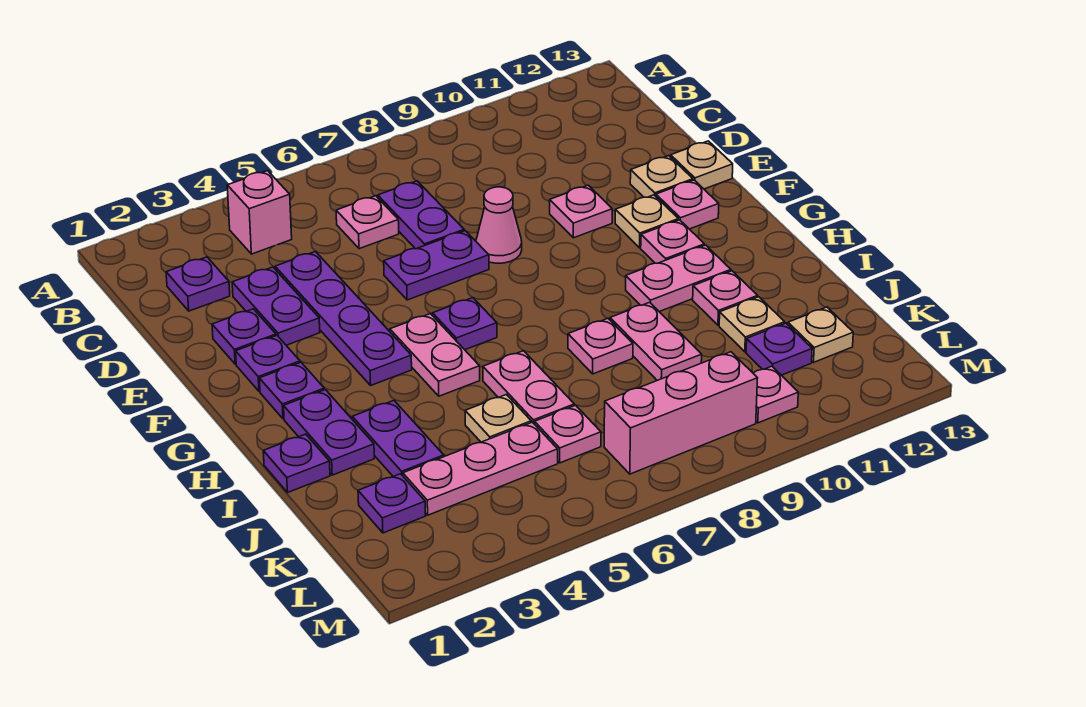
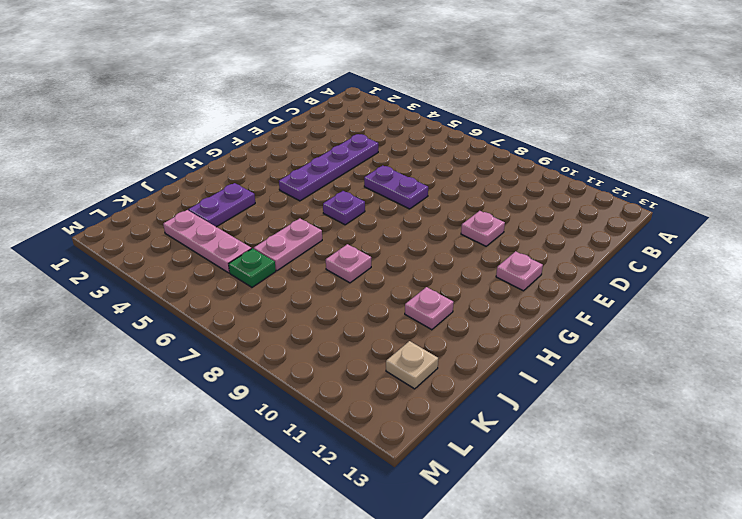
green plate K6 level 1 -> pink plate K6 level 1
none -> pink brick B4 level 1
none -> purple plate C2 level 1
none -> pink plate C6 level 1
none -> purple plate C7:D7 level 1

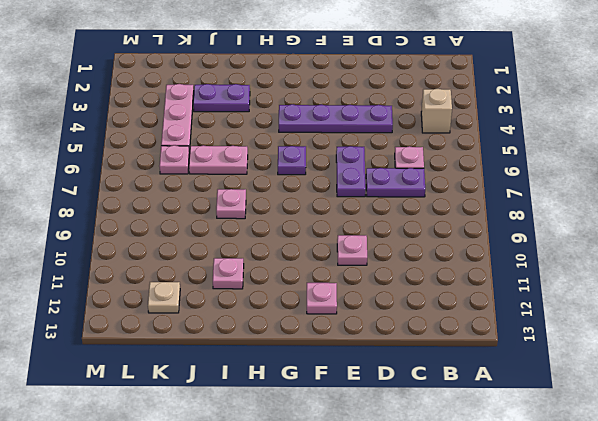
tan brick B4 level 1 -> pink brick B4 level 1
none -> purple plate C2 level 1
none -> purple plate D3:E3 level 1
none -> purple plate E2 level 1
none -> pink cone E8 level 1

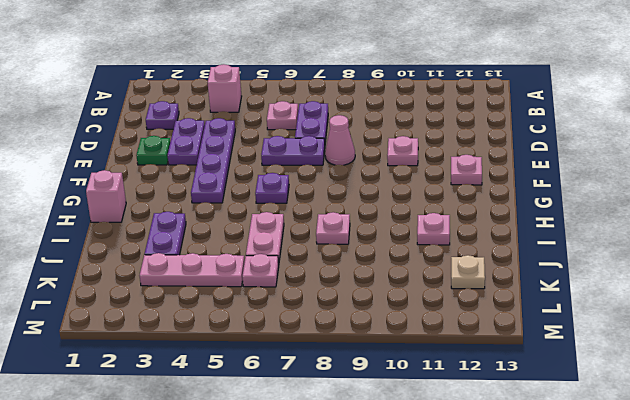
green plate E2 level 1 -> purple plate E2 level 1
pink brick H1 level 1 -> none
none -> tan plate E12 level 1
none -> tan plate E13 level 1
none -> purple plate F2 level 1
none -> tan plate F11 level 1

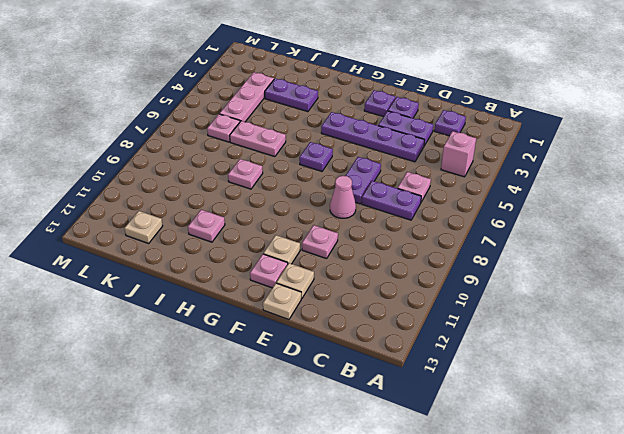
none -> purple plate G2 level 1
none -> pink plate G5:H5 level 1
none -> pink plate G11 level 1
none -> purple plate H2:I2 level 1

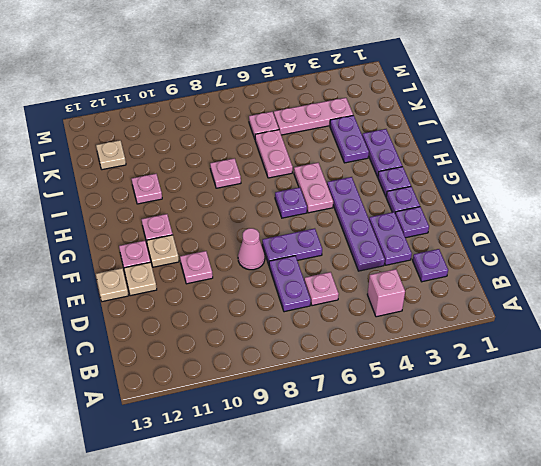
none -> pink plate H10:H11 level 1
none -> purple plate I1 level 1
none -> pink plate I9:J9 level 1
none -> tan plate J5 level 1

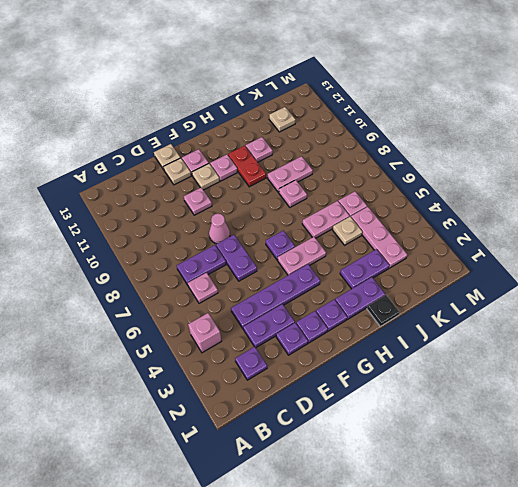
red plate H10:H11 level 1 -> pink plate H10:H11 level 1
black plate I1 level 1 -> purple plate I1 level 1
none -> tan plate J11 level 1
none -> purple plate K2 level 1
none -> purple plate K11 level 1
none -> pink brick L7:L9 level 1

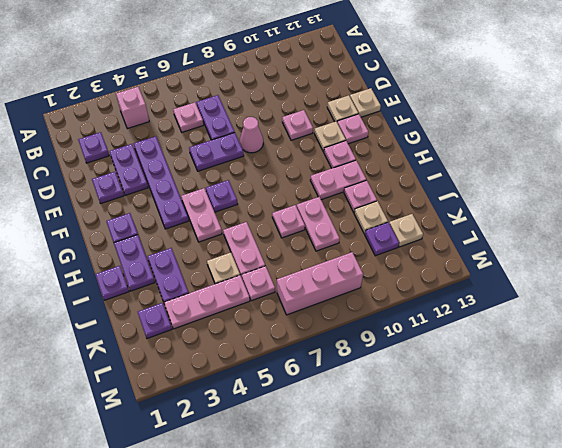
none -> purple plate F2 level 1
none -> pink plate L10 level 1

